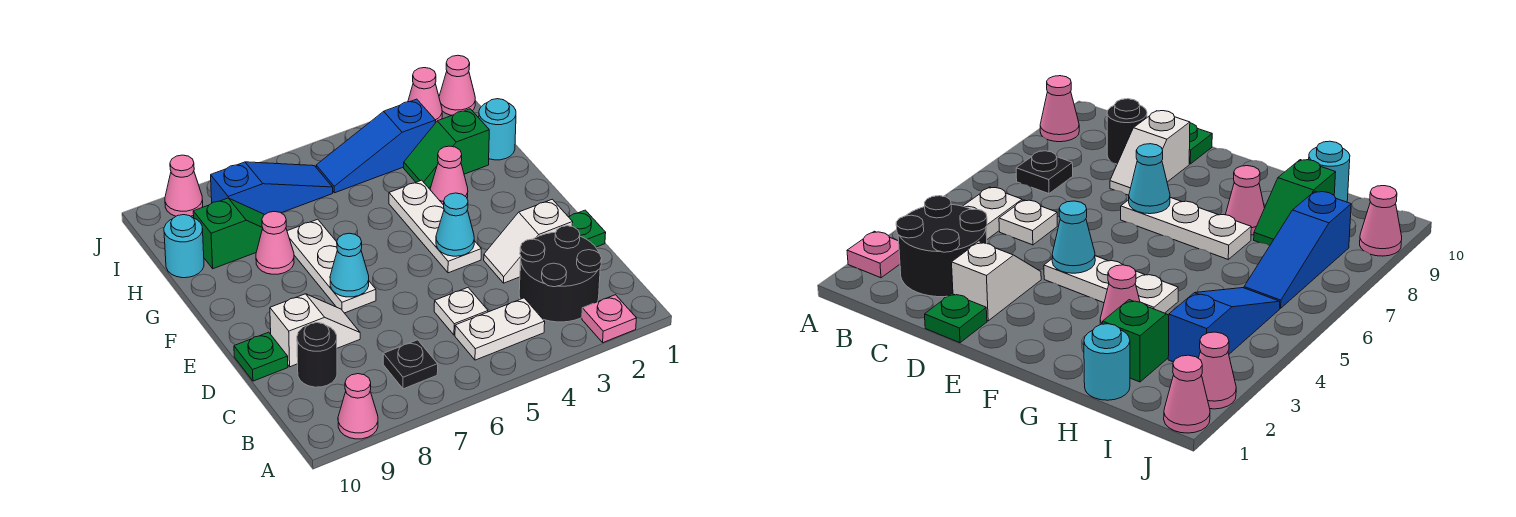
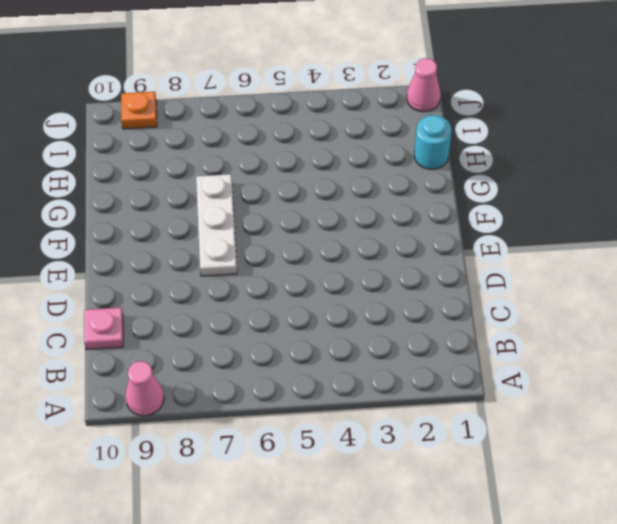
pink plate C10 level 1 -> pink plate A2 level 1
orange plate J9 level 1 -> pink cone J9 level 1
none -> black round brick B2:C3 level 1
none -> white plate B4:B5 level 1
none -> black plate B7 level 1

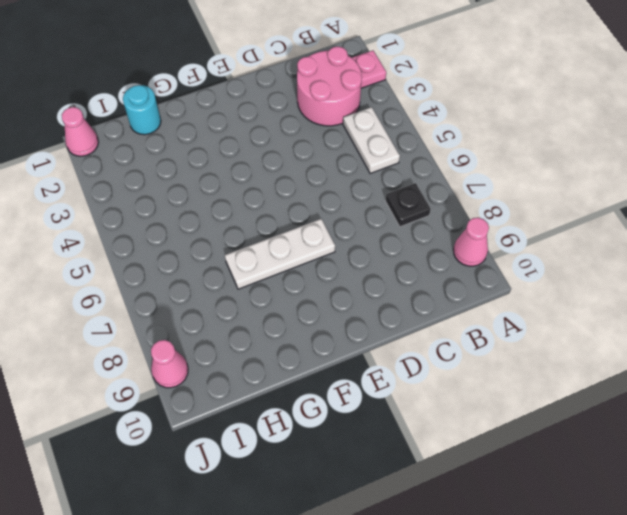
pink round brick B2:C3 level 1 -> black round brick B2:C3 level 1
none -> white plate C5 level 1
none -> black round brick C9 level 1
none -> green plate D1 level 1

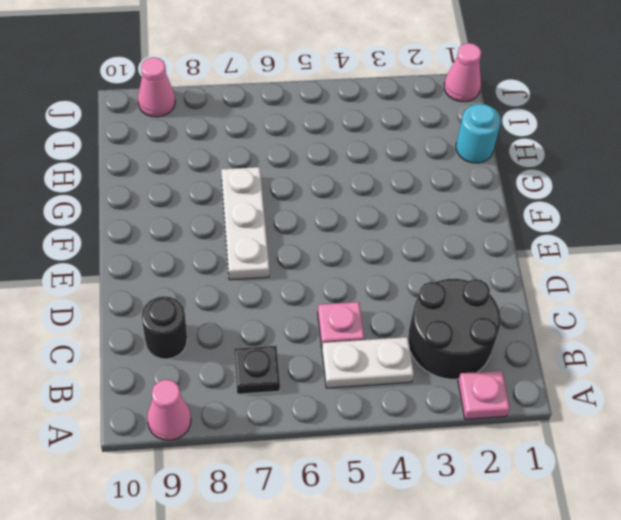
pink plate C5 level 1 -> white plate C5 level 1
none -> green plate D1 level 1
none -> white slope D2:D3 level 1 top 2
none -> white slope D8:D9 level 1 top 9

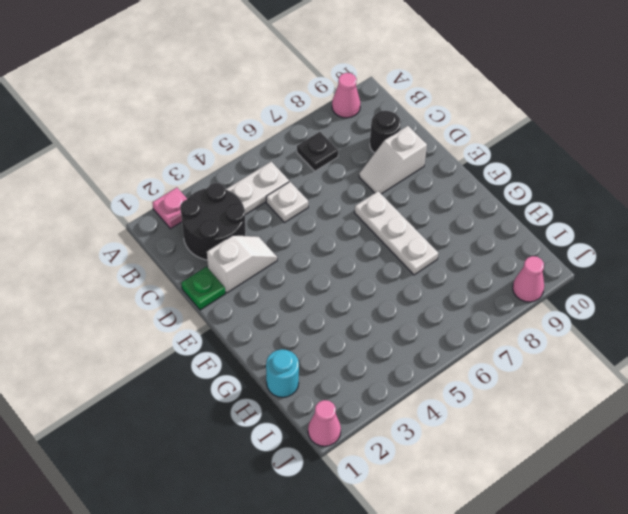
none -> green plate D10 level 1
none -> white plate E4:G4 level 1
none -> pink cone G3 level 1

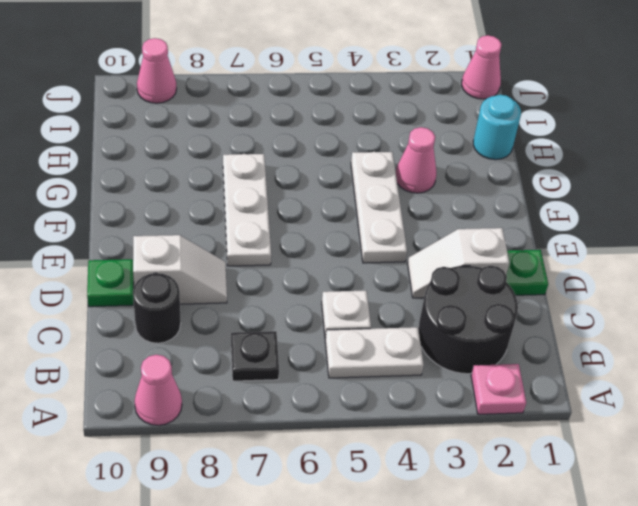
none -> pink cone G8 level 1
none -> green slope H2:H3 level 1 top 2
none -> green slope H8:H9 level 1 top 9

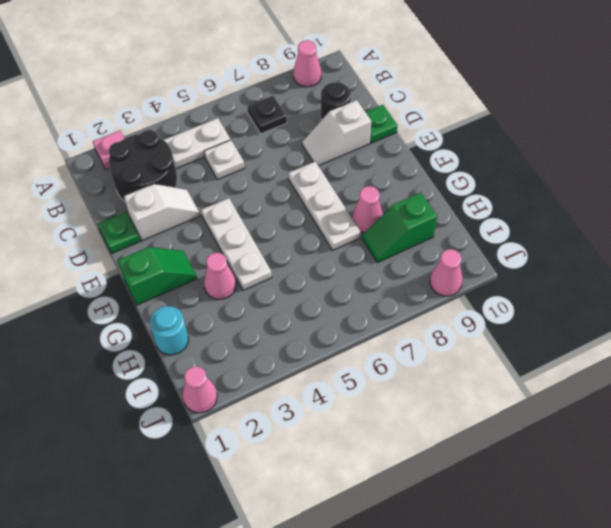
green slope F1:F2 level 1 top 1 -> green slope H2:H3 level 1 top 2
none -> cyan round brick H10 level 1
none -> blue slope I3:I5 level 1 top 3
none -> blue slope I6:I8 level 1 top 8

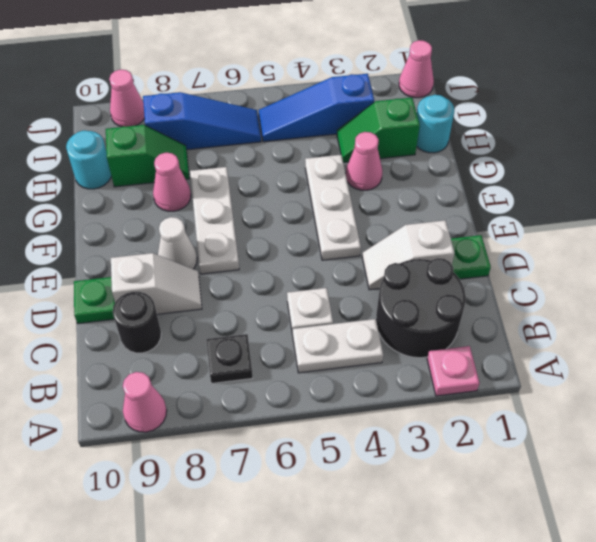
white cone E8 level 1 -> none
none -> pink cone J2 level 1
none -> cyan cone E4 level 2
none -> cyan cone E7 level 2

